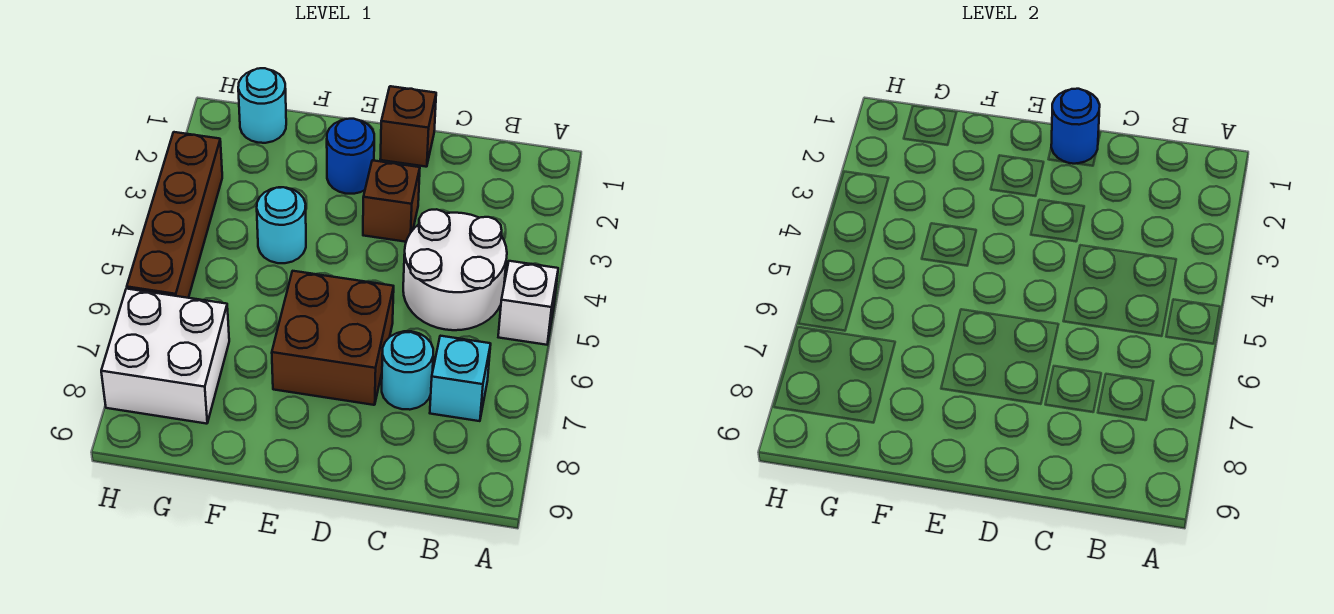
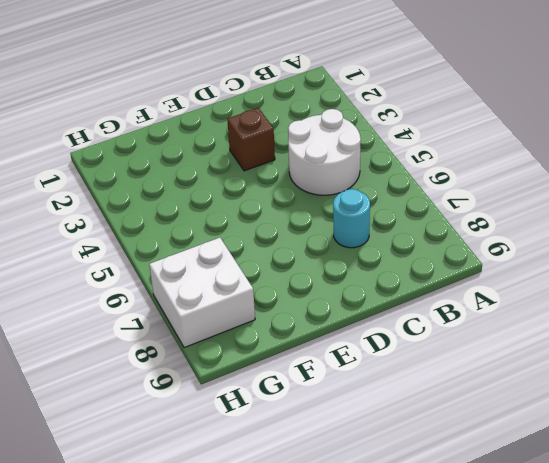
none -> white brick A5 level 1
none -> cyan brick B7 level 1
none -> brown brick D1 level 1

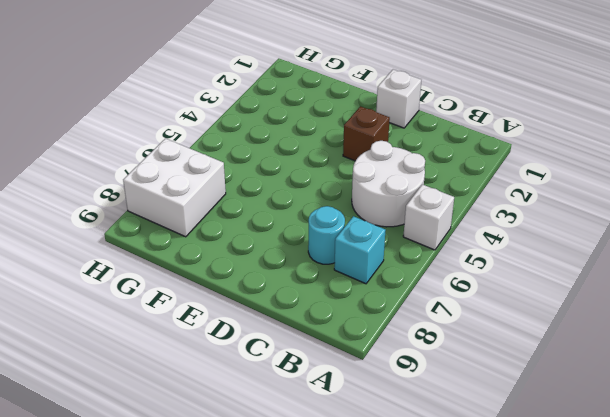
white brick D1 level 1 -> brown brick D1 level 1
none -> brown brick D6:E7 level 1
none -> blue round brick E2 level 1
none -> cyan round brick F4 level 1

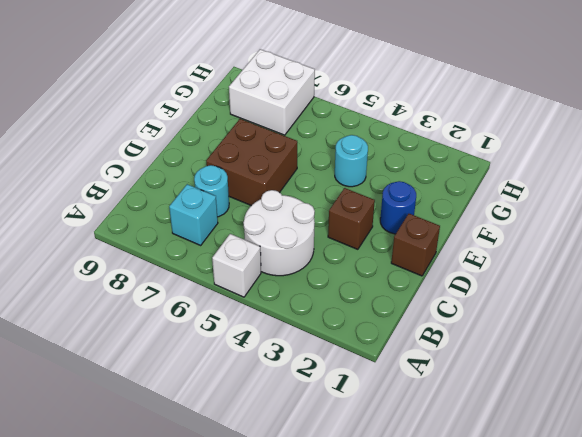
none -> cyan round brick G1 level 1
none -> brown brick H3:H6 level 1
none -> blue round brick D1 level 2

